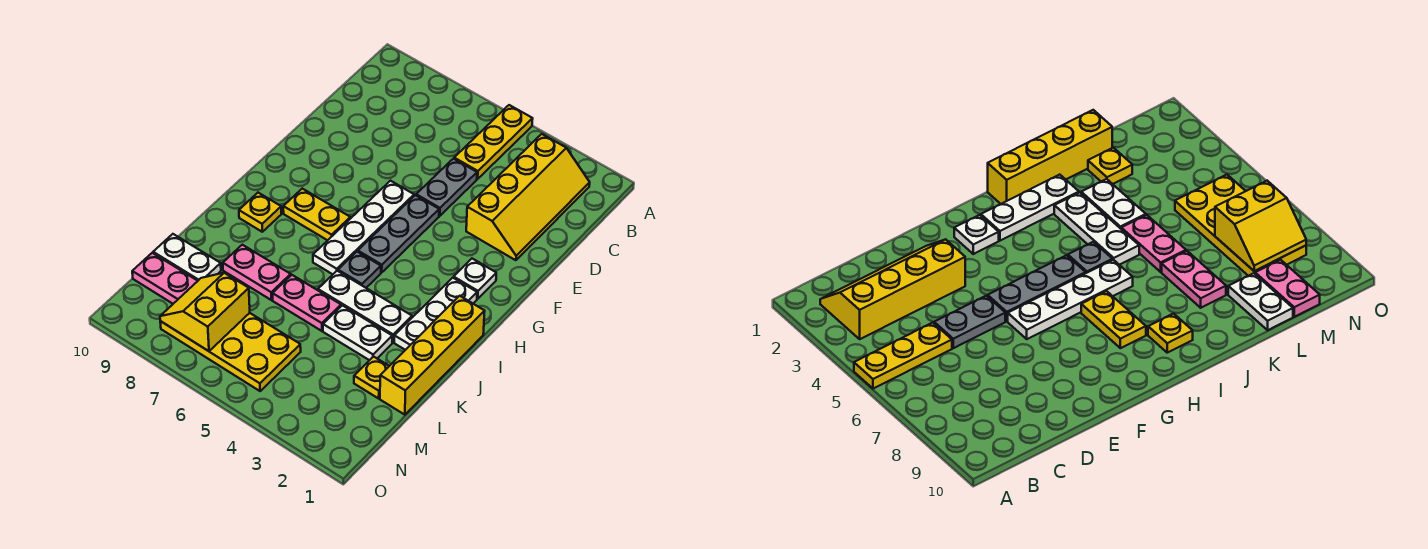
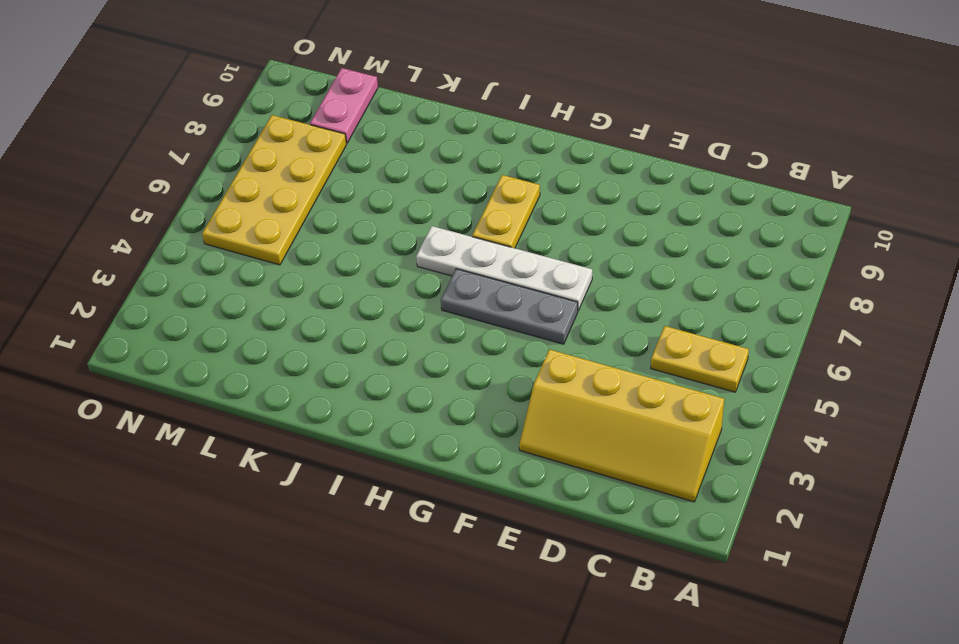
yellow plate B5:C5 level 1 -> yellow plate A5:C5 level 1
none -> grey plate D5:E5 level 1
none -> white plate G2 level 1
none -> white plate H2:J2 level 1

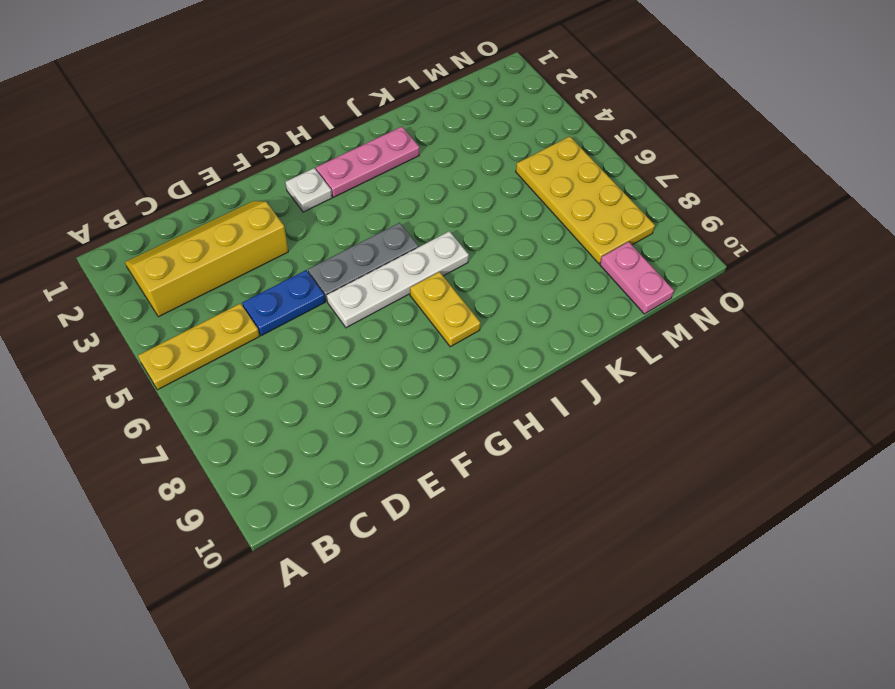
blue plate D5:E5 level 1 -> grey plate D5:E5 level 1
pink plate H2:J2 level 1 -> white plate H2:J2 level 1
none -> yellow brick I1:L1 level 1
none -> grey plate I5 level 1
none -> yellow plate I9 level 1

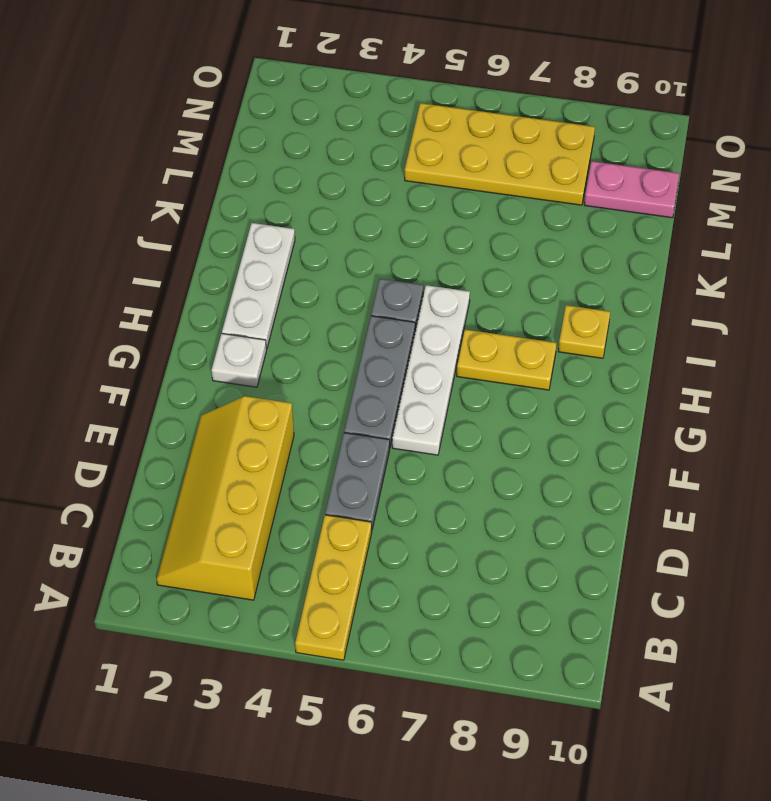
none -> yellow brick I1:L1 level 1
none -> white plate J3:J5 level 1
none -> white plate K3:K4 level 1

